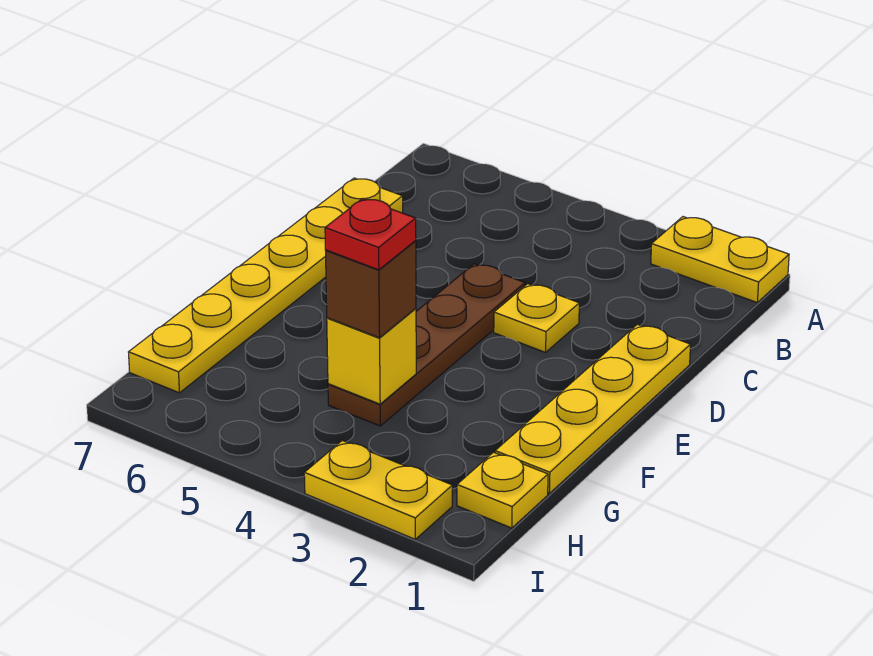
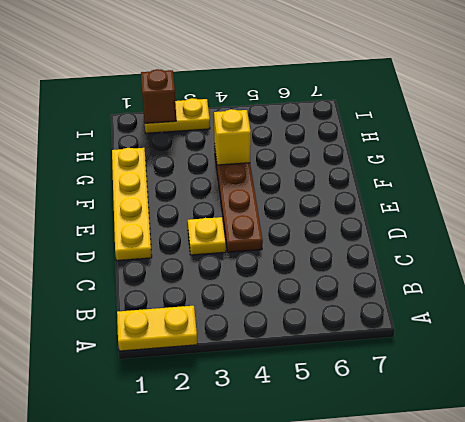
brown brick I2 level 2 -> brown brick G4 level 3
none -> yellow plate C7:H7 level 1
none -> yellow plate H1 level 1

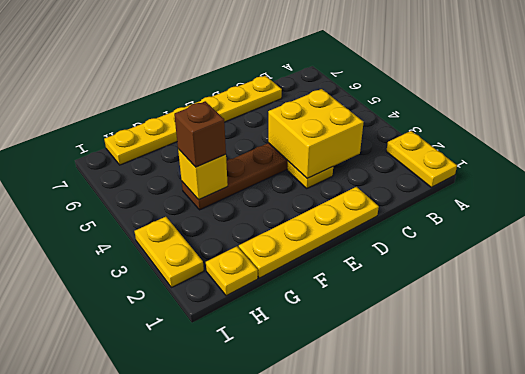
yellow brick C3:D4 level 2 -> none
none -> red plate G4 level 4

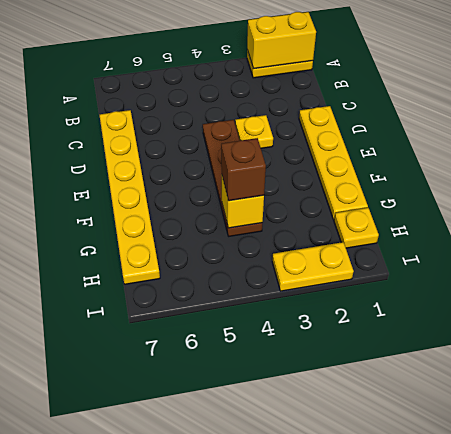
yellow brick A1:A2 level 2 -> none
none -> red plate G4 level 4

